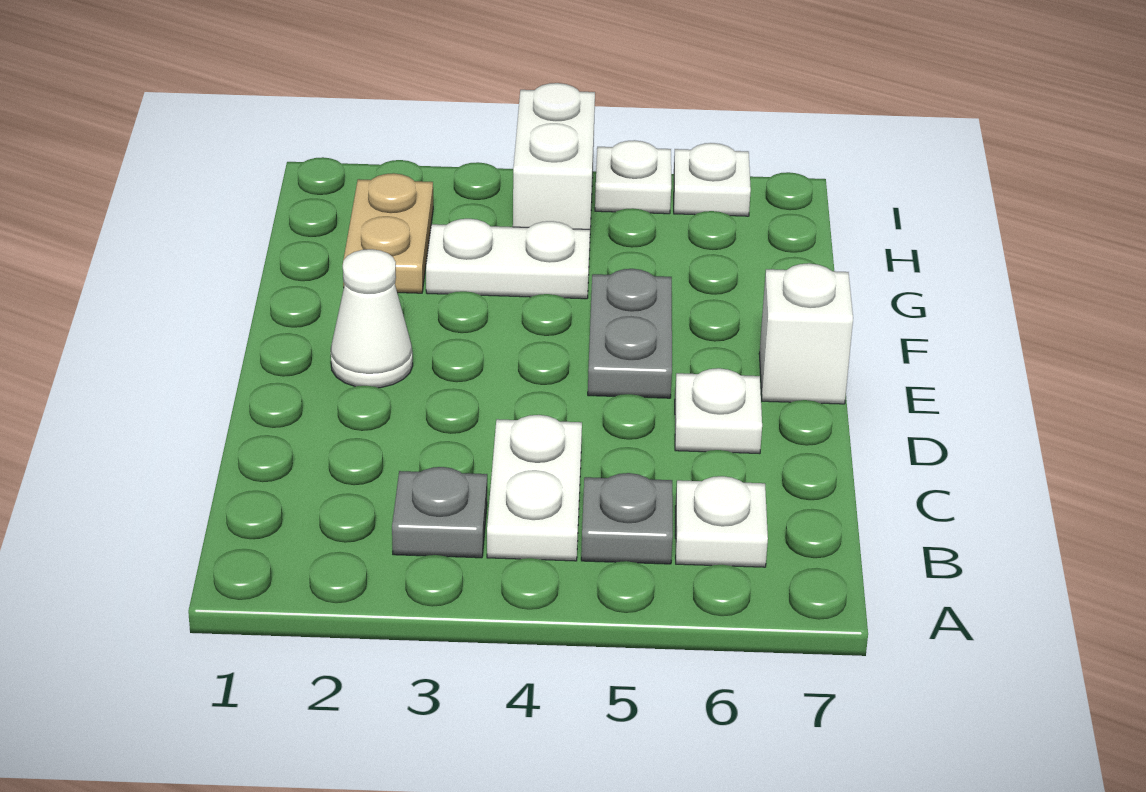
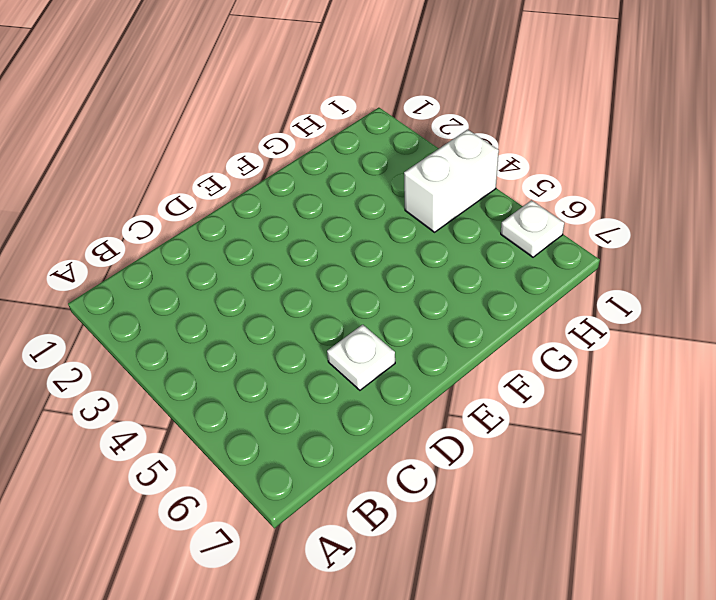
none -> grey plate B3 level 1
none -> white plate B4:C4 level 1
none -> grey plate B5 level 1

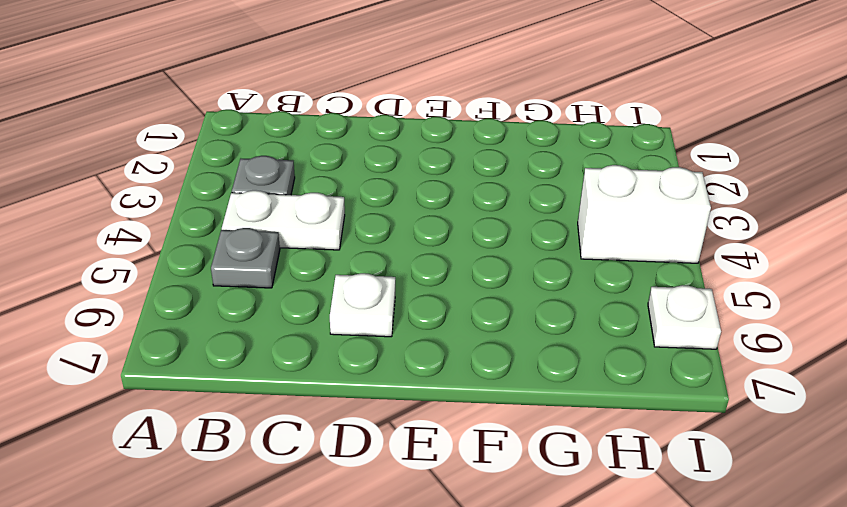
none -> white plate B6 level 1
none -> white cone E2 level 1
none -> grey plate E5:F5 level 1

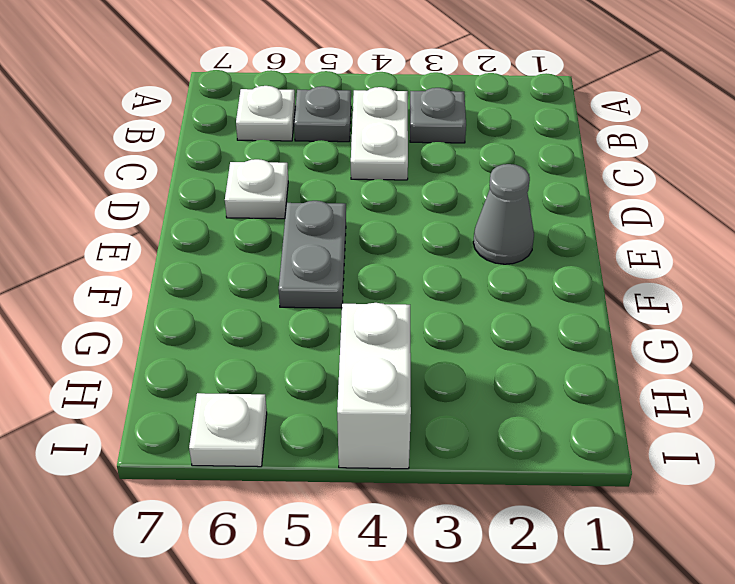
grey cone E2 level 1 -> white cone E2 level 1
none -> white brick E7 level 1
none -> tan plate G2:H2 level 1
none -> white plate G3:G4 level 1

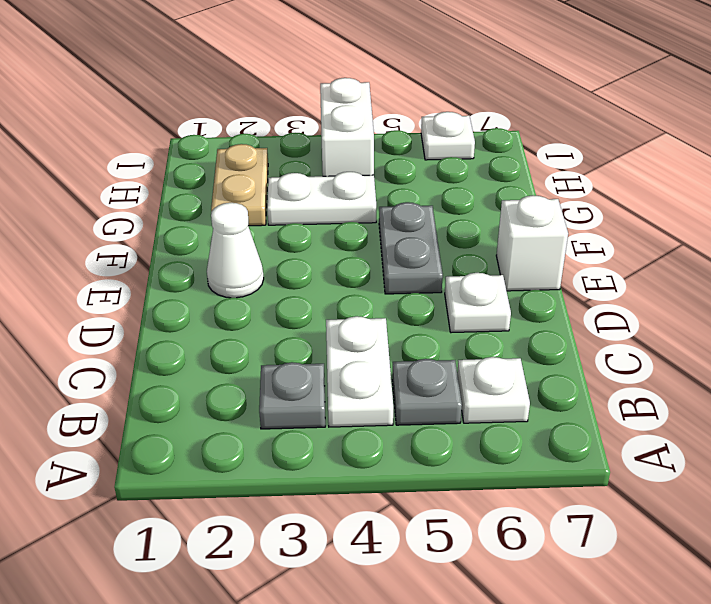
none -> white plate I5 level 1

